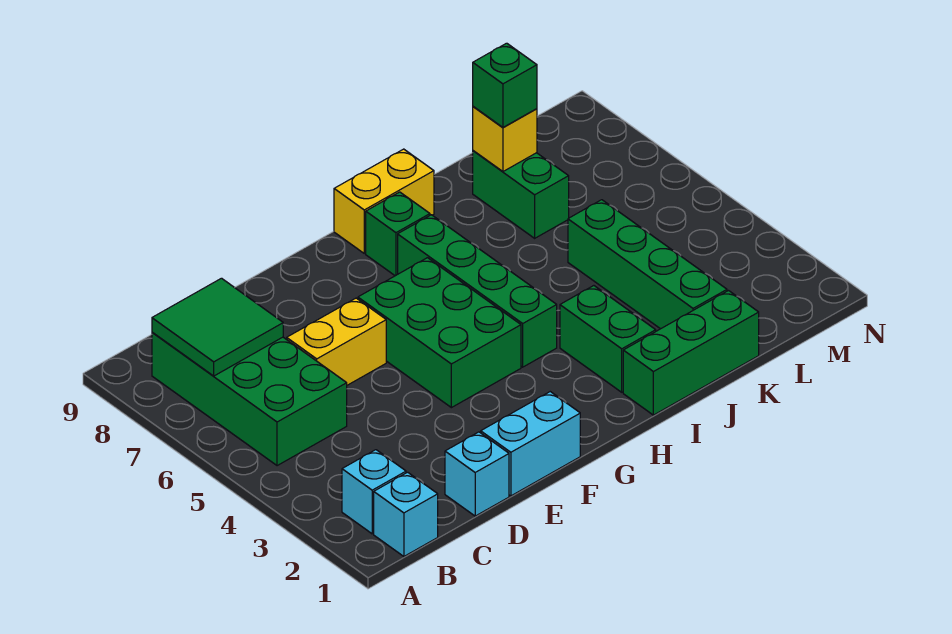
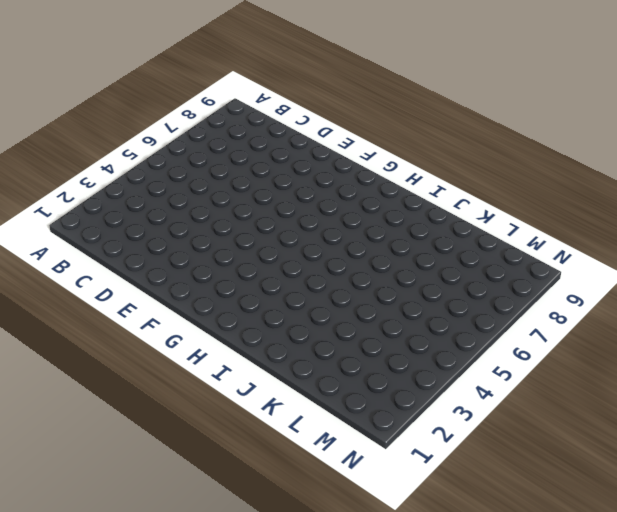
none -> cyan brick B1 level 1
none -> cyan brick B2 level 1
none -> green brick B5:C8 level 1

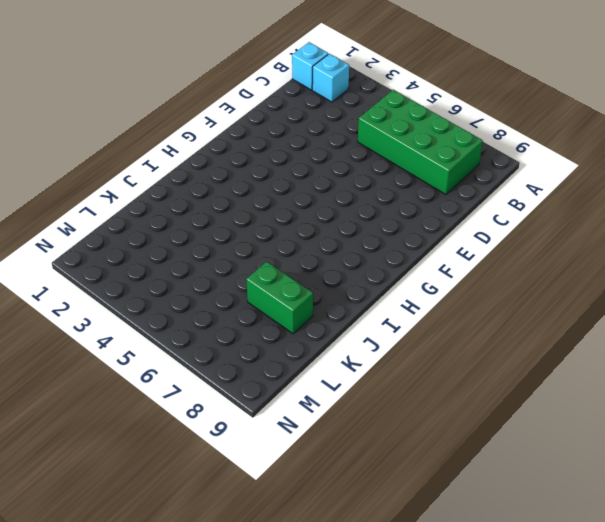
none -> cyan brick D1 level 1
none -> yellow brick D6:E6 level 1
none -> cyan brick E1:F1 level 1

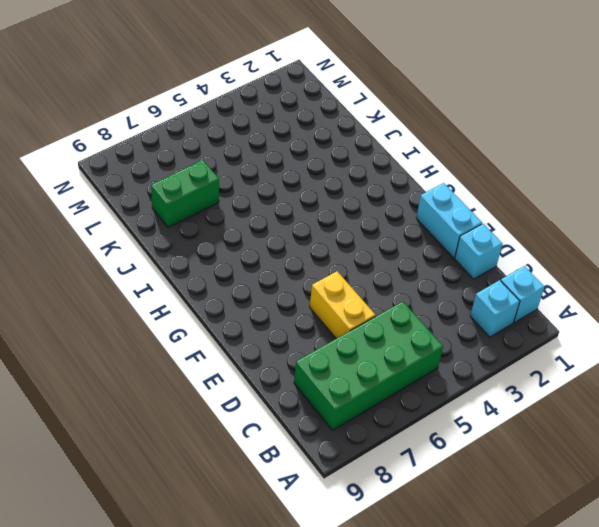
none -> green brick F4:G6 level 1
none -> green brick H4:H7 level 1
none -> green brick H8 level 1

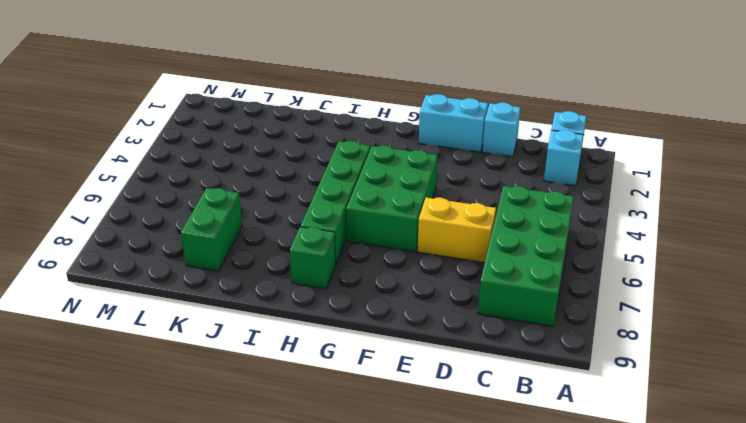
none -> yellow brick H9:I9 level 1
none -> green brick I1:K1 level 1
none -> green brick I2:I3 level 1

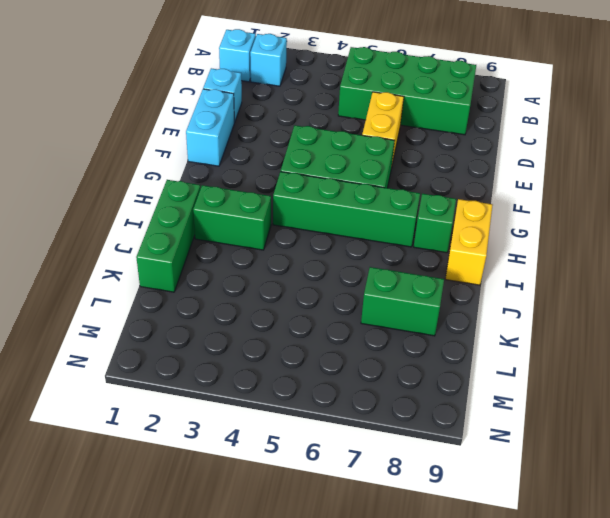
none -> green brick K2:K5 level 1
none -> green tile B7:C8 level 2
none -> yellow brick K8 level 2

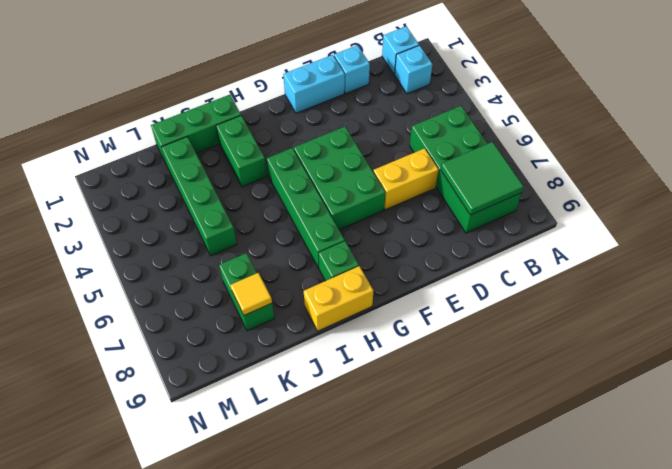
yellow tile K8 level 2 -> yellow brick K8 level 2
none -> green brick K8 level 3

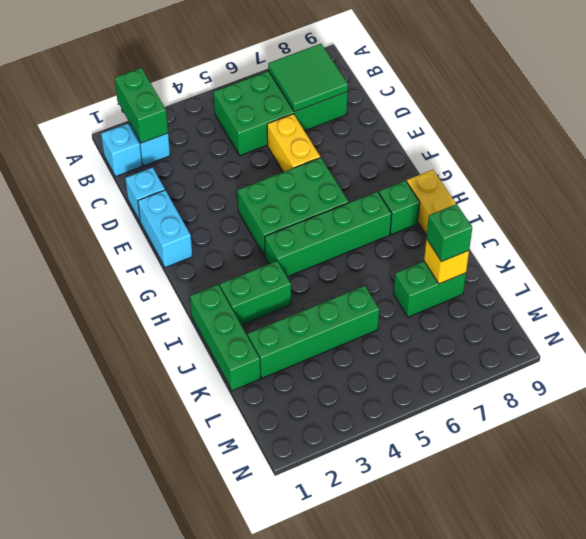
green brick A2:B2 level 2 -> none

